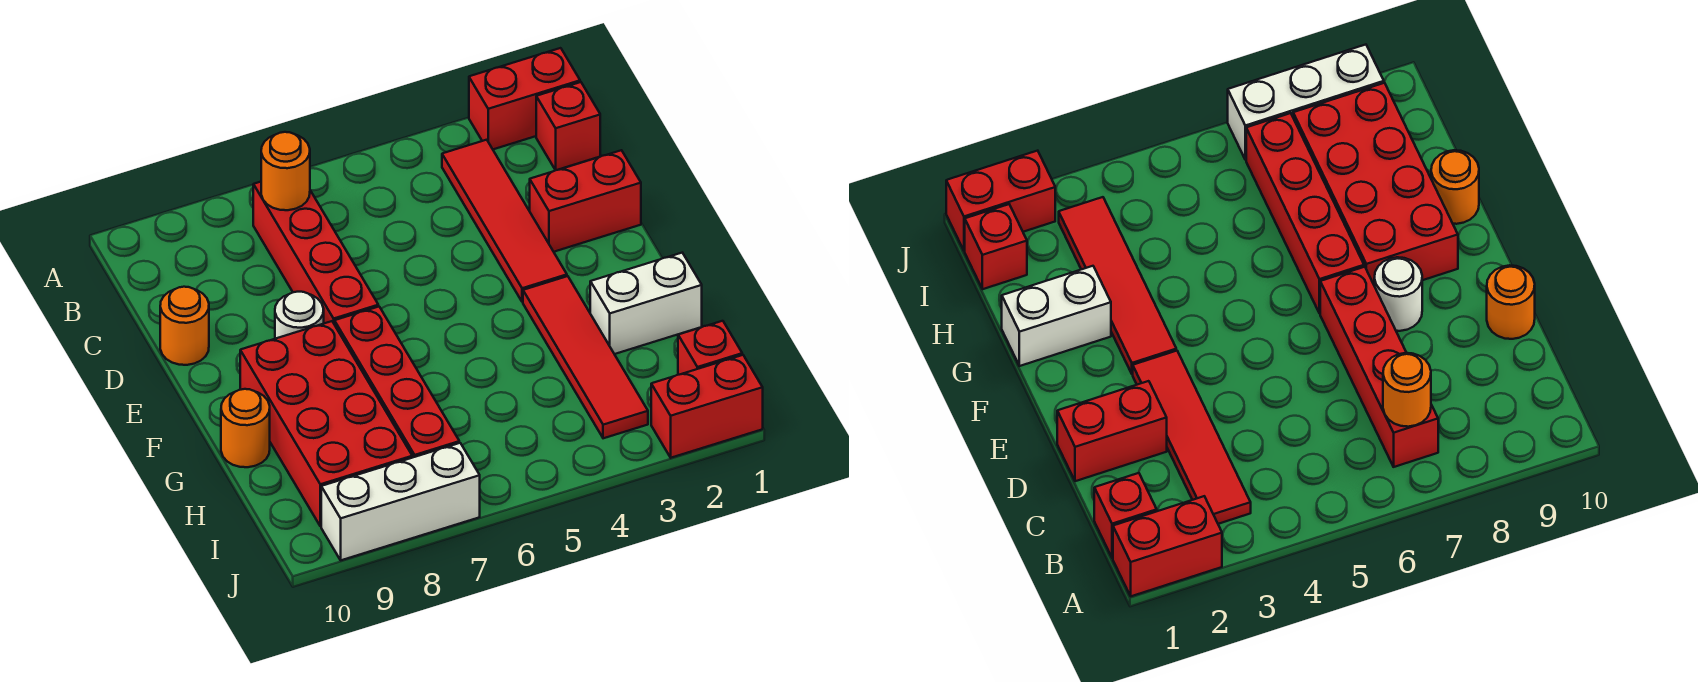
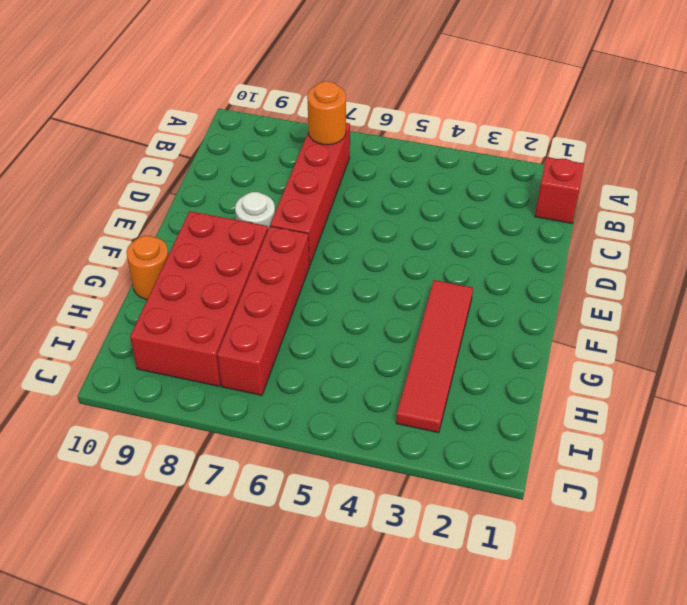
none -> red brick A1:A2 level 1
none -> red tile B3:E3 level 1
none -> red brick D1:D2 level 1

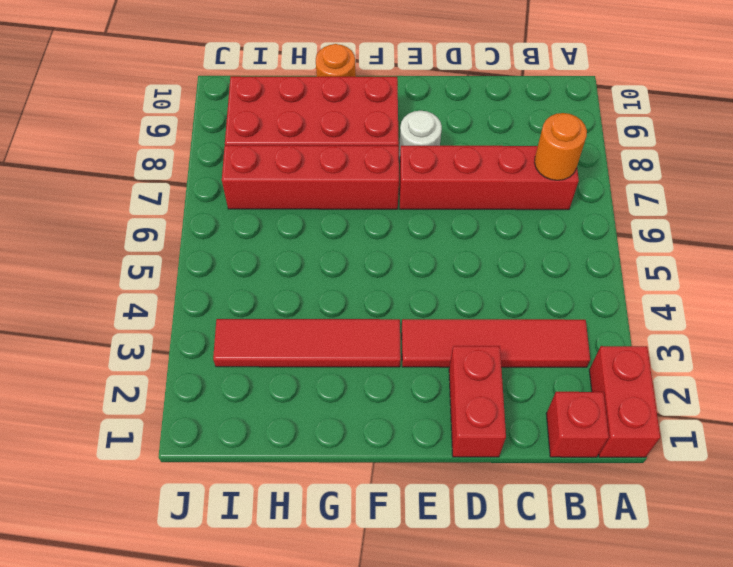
none -> orange round brick D10 level 1
none -> white brick G1:G2 level 1
none -> red brick I1 level 1

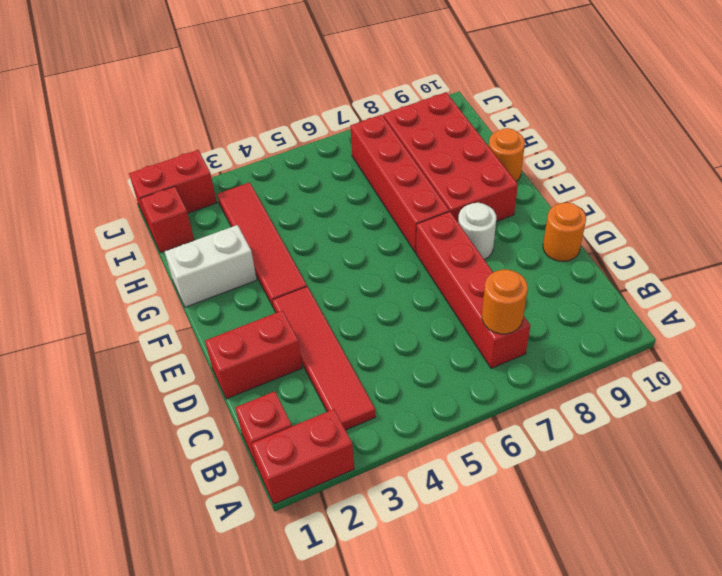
none -> white brick J7:J9 level 1

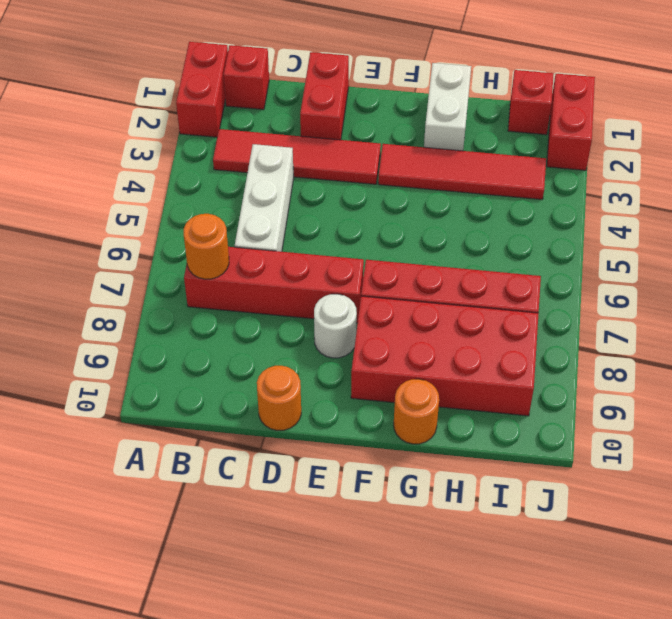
white brick C4:C6 level 1 -> white brick J7:J9 level 1

